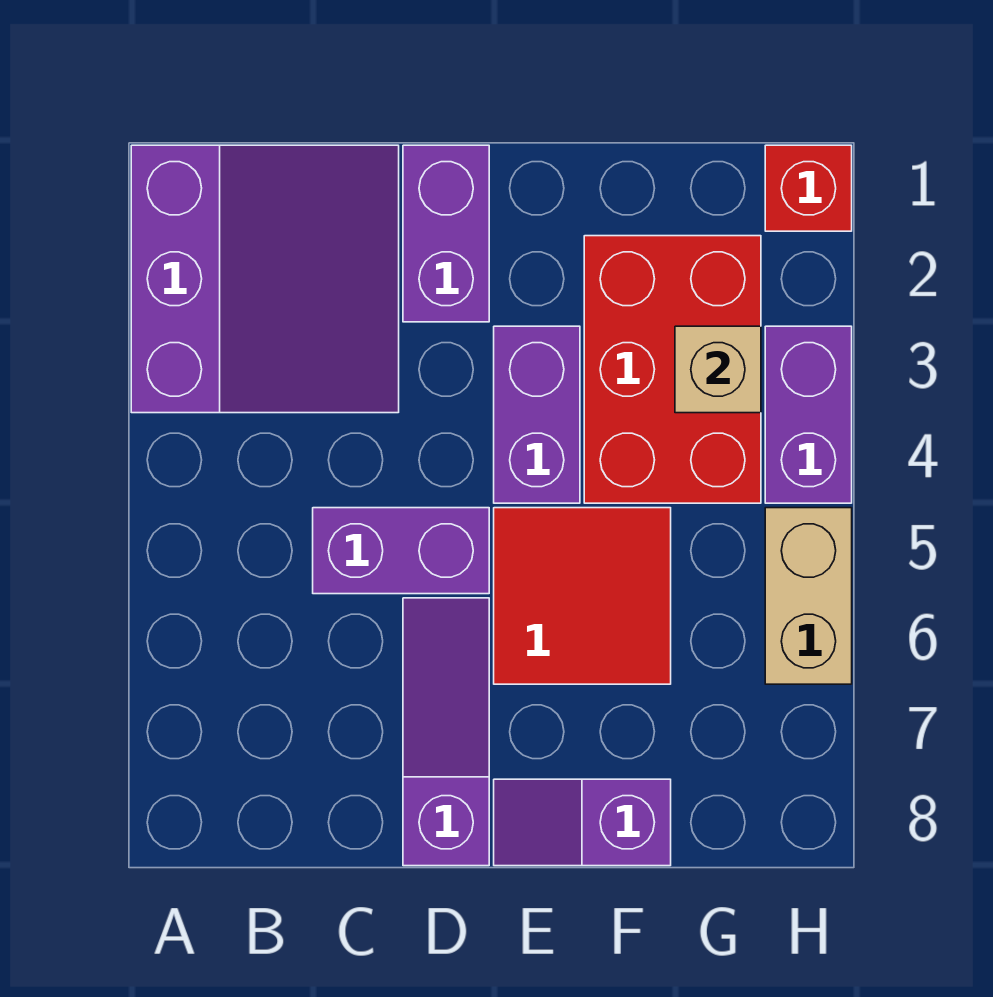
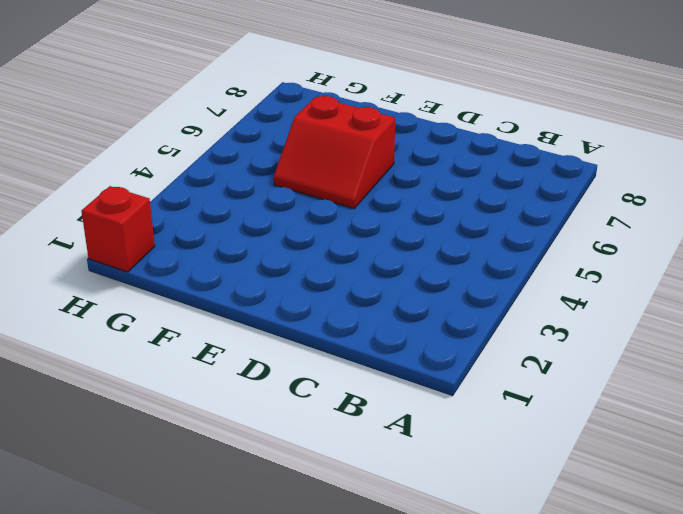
red slope E5:F6 level 1 top 6 -> red tile E5:F6 level 1
none -> purple slope A1:C3 level 1 top A
none -> purple brick C5:D5 level 1
none -> purple brick D1:D2 level 1

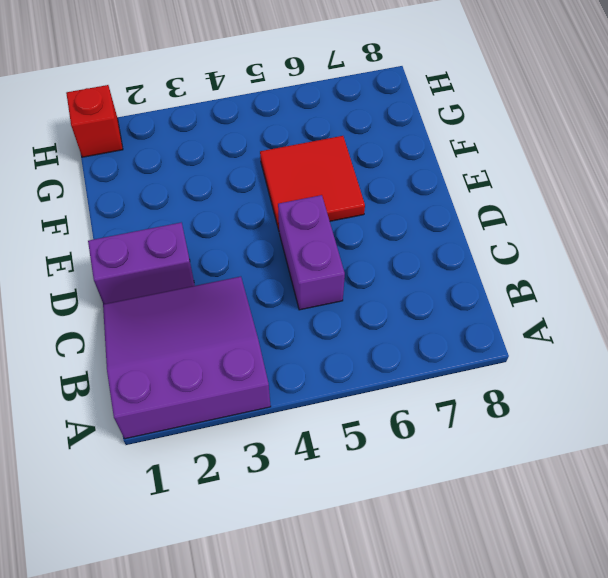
none -> purple slope D6:D8 level 1 top 8
none -> purple brick E3:E4 level 1
none -> purple slope E8:F8 level 1 top F

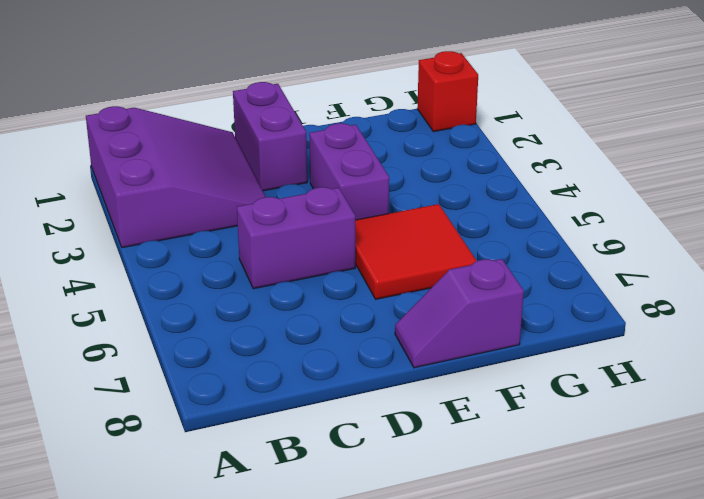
none -> purple slope D6:D8 level 1 top 8
none -> red brick F2:G4 level 1
none -> purple brick H3:H4 level 1

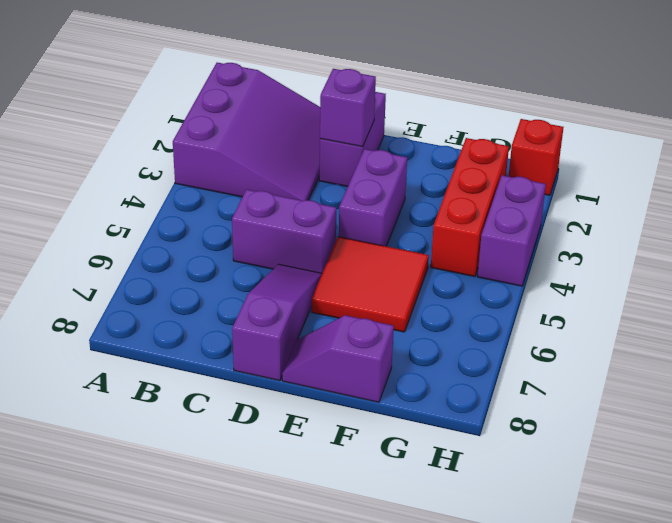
purple brick D2 level 2 -> none
red brick G2:G4 level 1 -> red brick F2:G4 level 1
none -> tan brick H5:H6 level 1
none -> tan brick G3 level 2

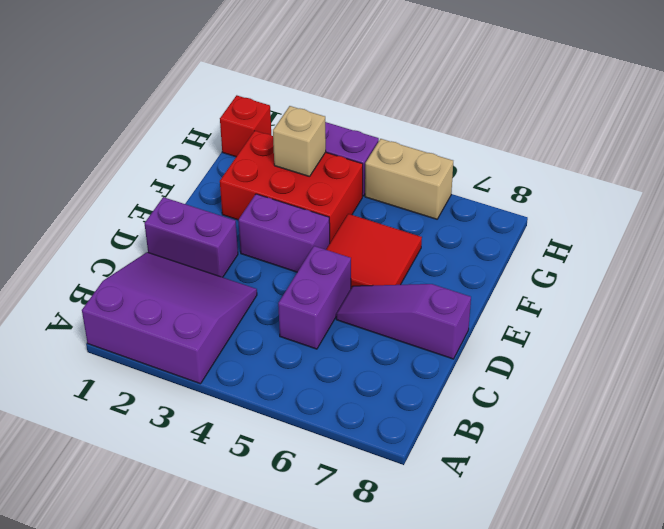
none -> purple slope E8:F8 level 1 top F

